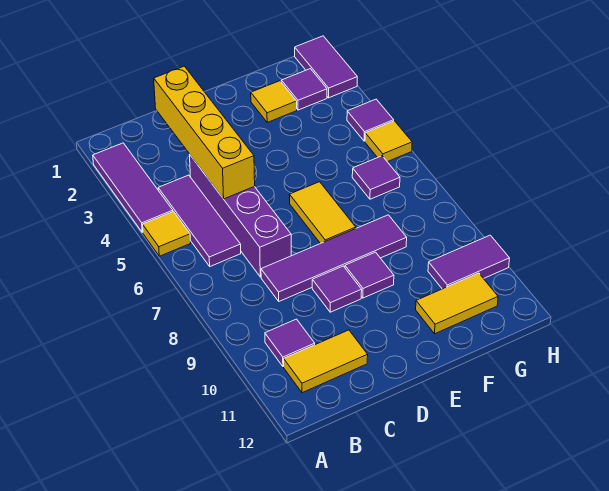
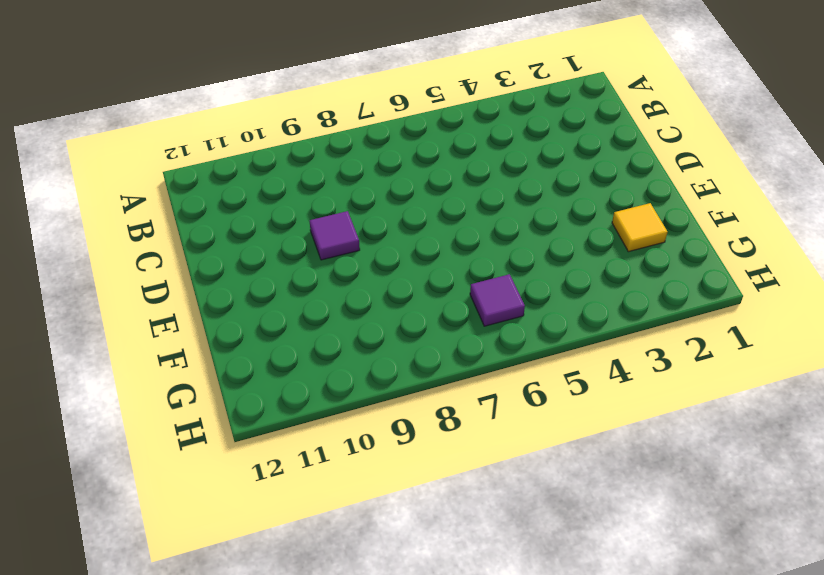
none -> purple tile A2:A4 level 1
none -> yellow tile A5 level 1
none -> purple tile B4:B6 level 1

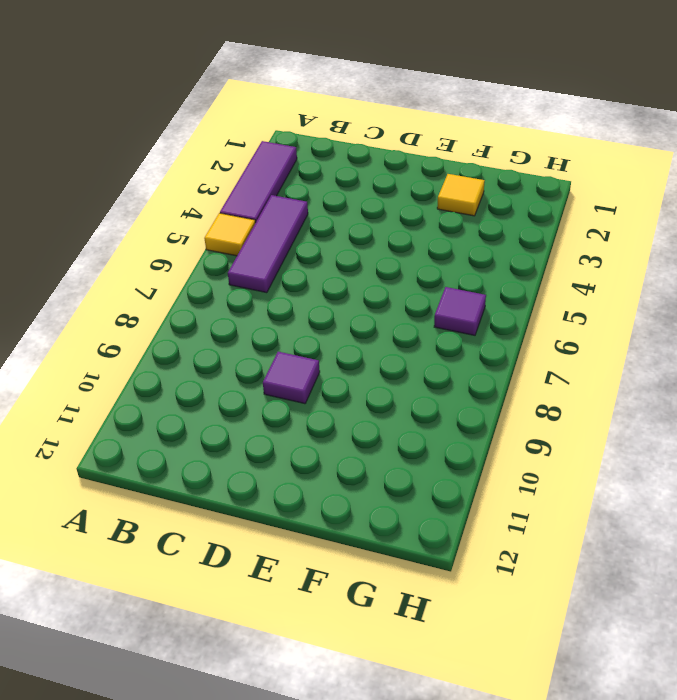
none -> purple tile B10 level 1
none -> yellow tile B11:C11 level 1
none -> purple brick C4:C7 level 1

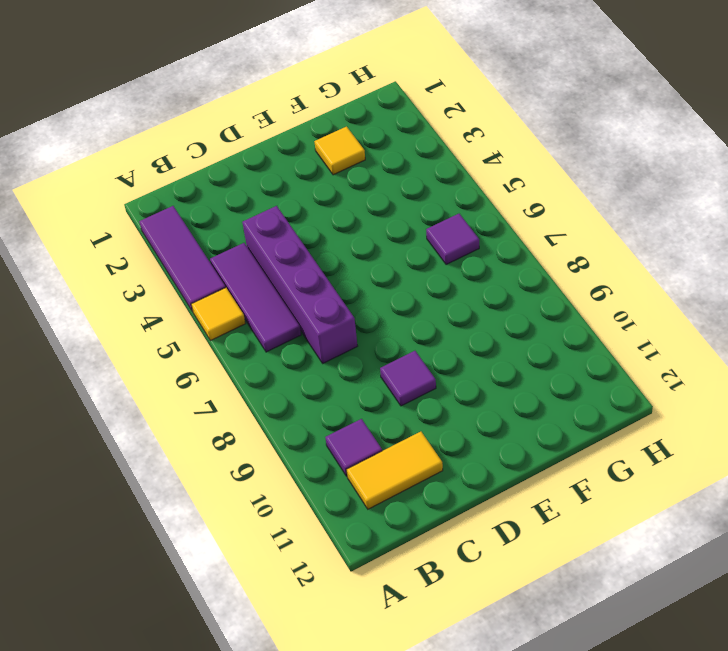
none -> purple tile C8:F8 level 1
none -> yellow tile E6:E7 level 1
none -> purple tile E9 level 1

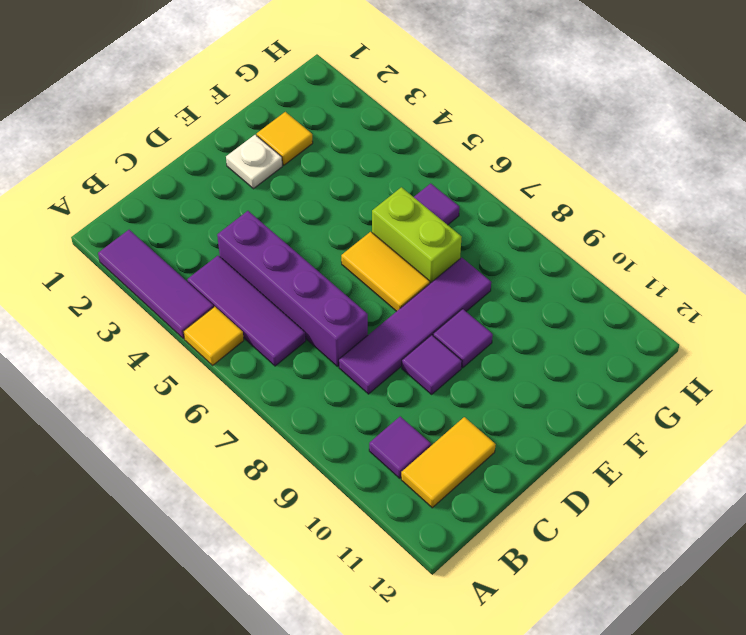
white plate E2 level 1 -> none
lime brick F6:F7 level 1 -> none
none -> yellow tile F11:G11 level 1
none -> purple tile G2 level 1
none -> purple tile G10:H10 level 1

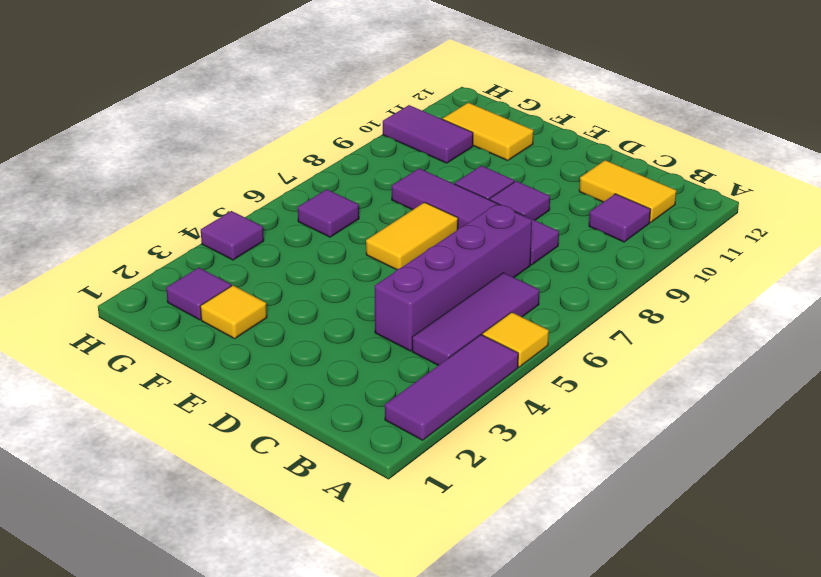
none -> purple tile H1:H2 level 1
none -> yellow tile H5 level 1
none -> yellow brick C2:C5 level 2

